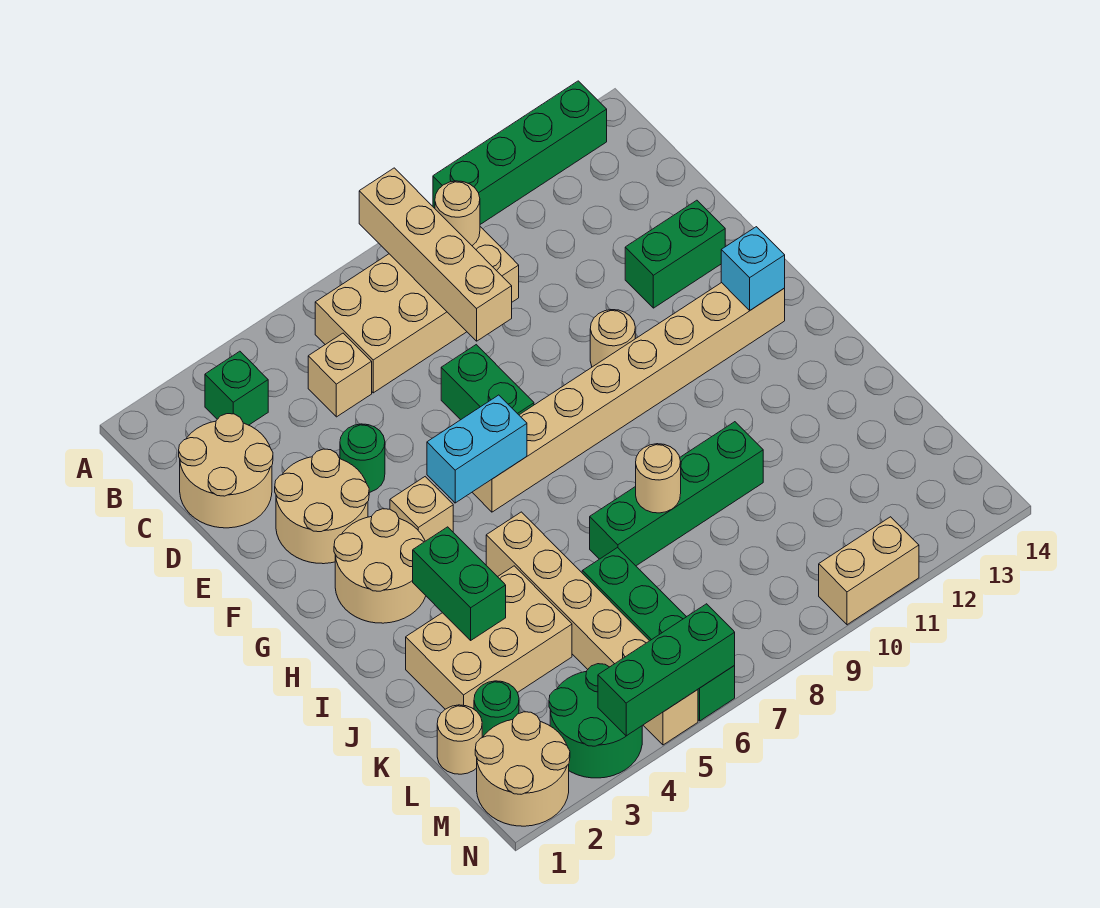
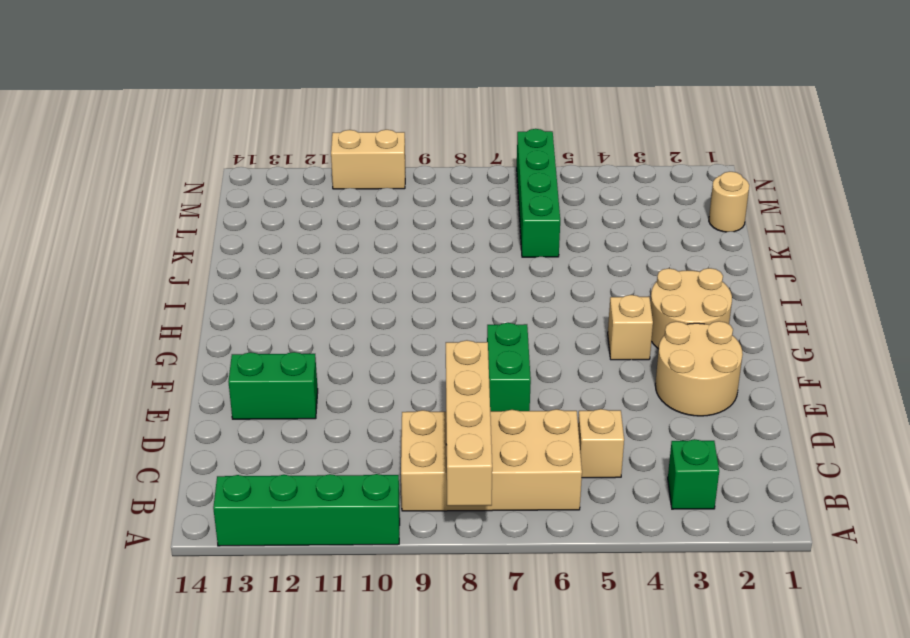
none -> tan round brick C1:D2 level 1
none -> green round brick E4 level 1
none -> tan round brick F10 level 1

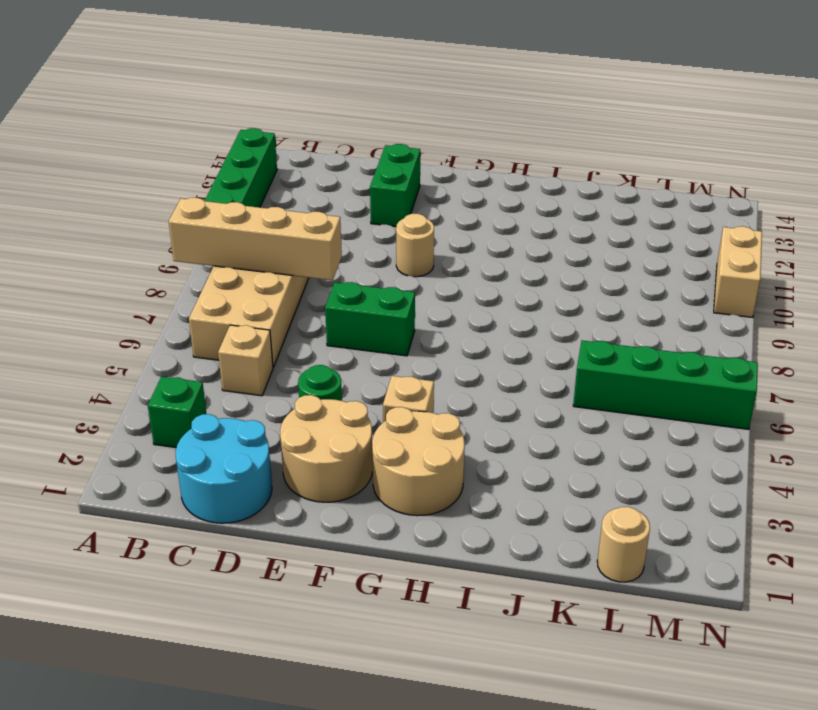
cyan round brick C1:D2 level 1 -> tan round brick C1:D2 level 1
none -> tan brick G6:G13 level 1
none -> tan brick I5:N5 level 1
none -> tan brick J2:K4 level 1

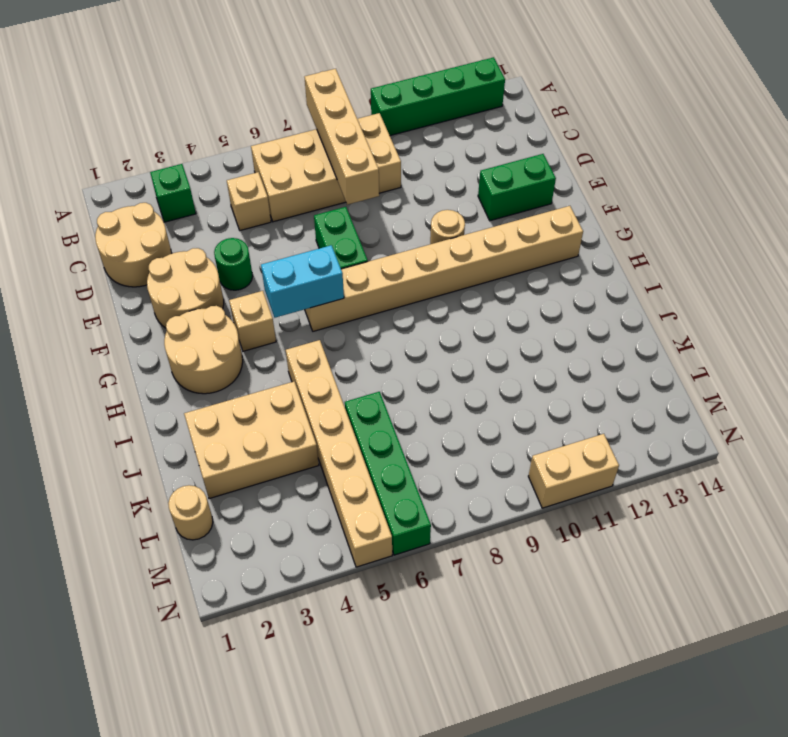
none -> green brick J7:J10 level 1
none -> green round brick L2 level 1
none -> tan round brick M1:N2 level 1

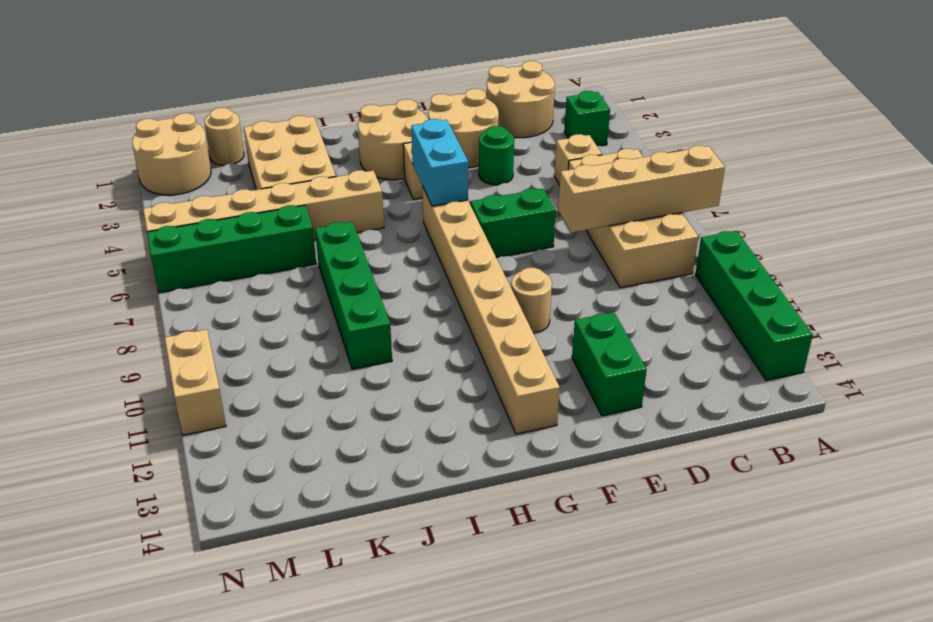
none -> green round brick L2 level 1
none -> green round brick M3:N4 level 1
none -> tan round brick B9 level 2

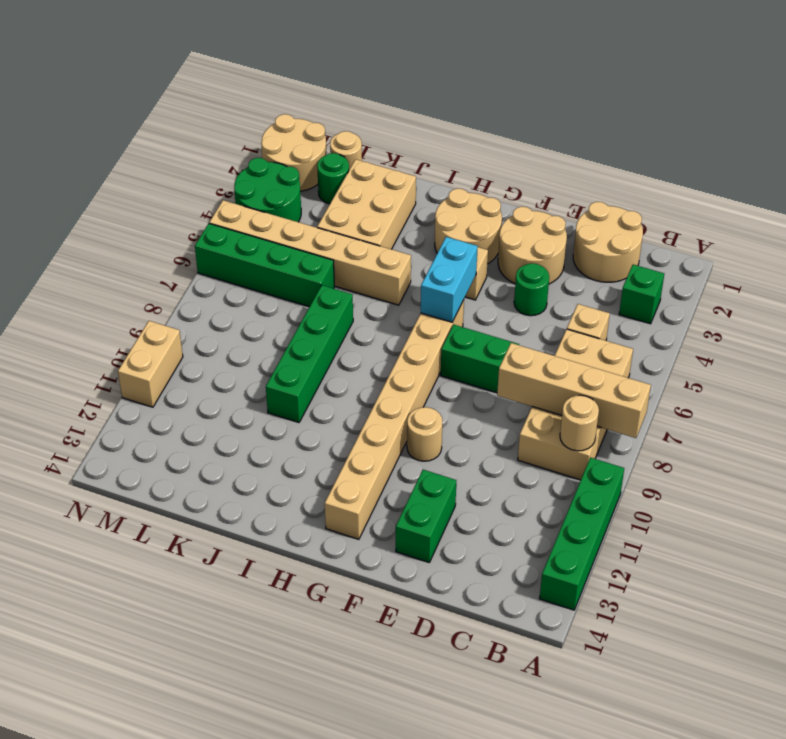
none -> cyan brick G13 level 2
none -> green brick I3:J3 level 2
none -> tan round brick J8 level 2

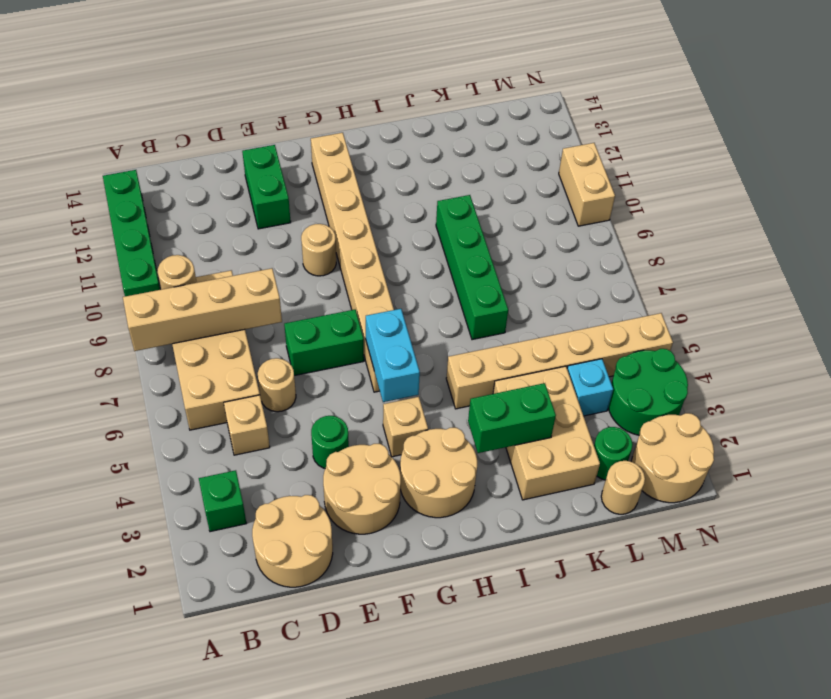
tan round brick D6 level 1 -> tan round brick J8 level 2
cyan brick L4 level 1 -> cyan brick G13 level 2
none -> green brick K6:N6 level 1
none -> green brick N4:N6 level 2

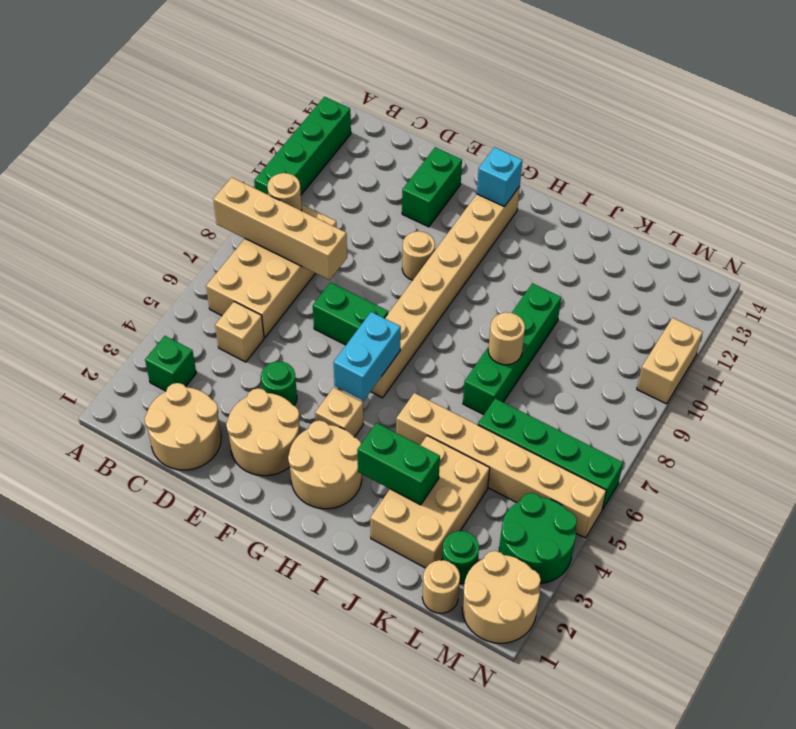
none -> green brick N4:N6 level 2

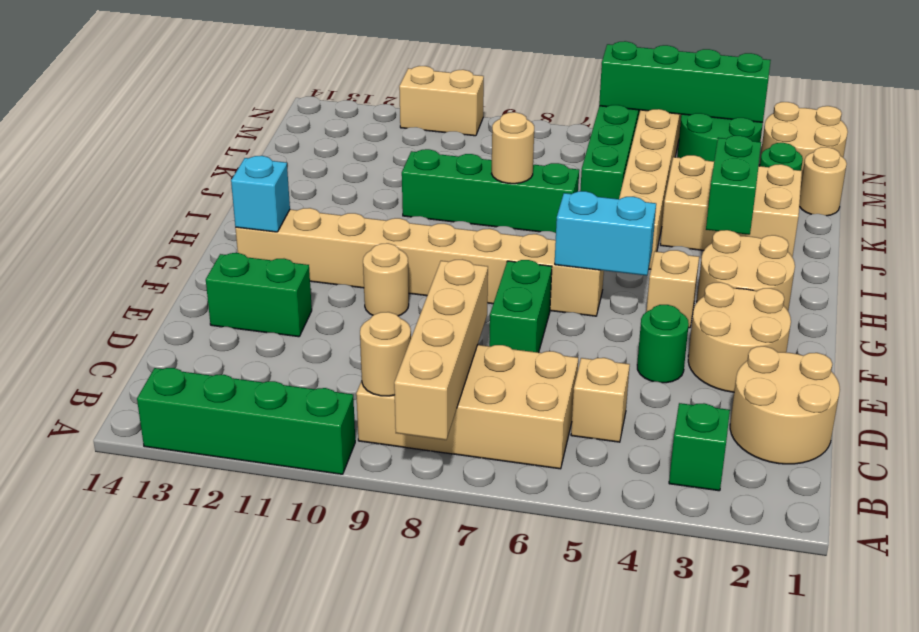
green brick N3:N6 level 2 -> green brick N4:N6 level 2

